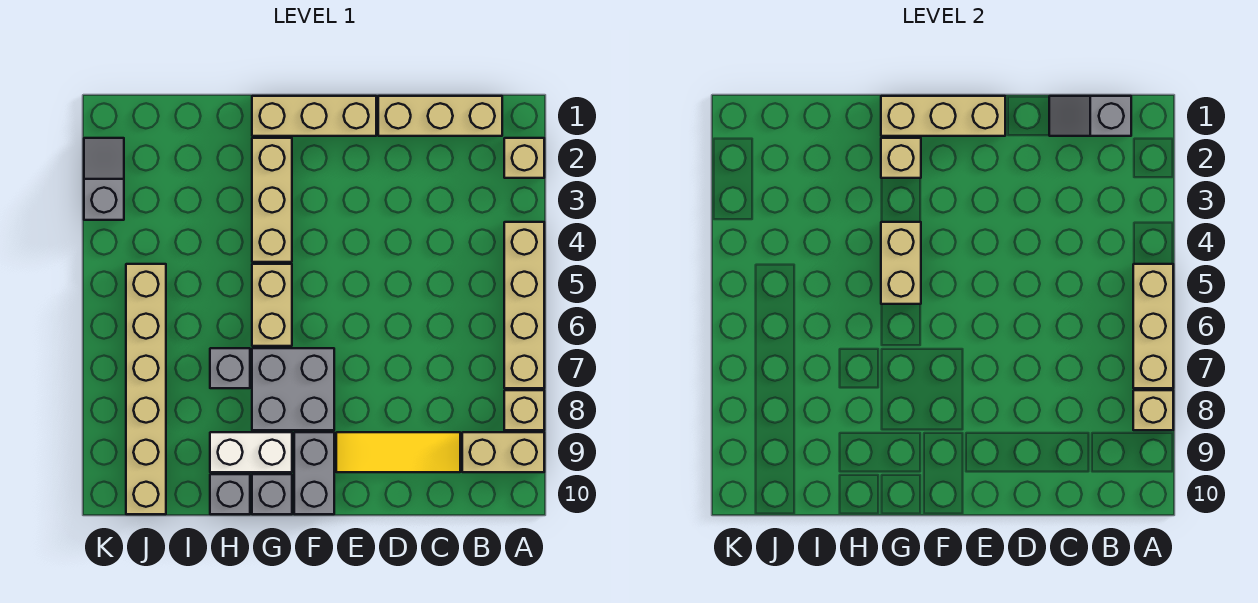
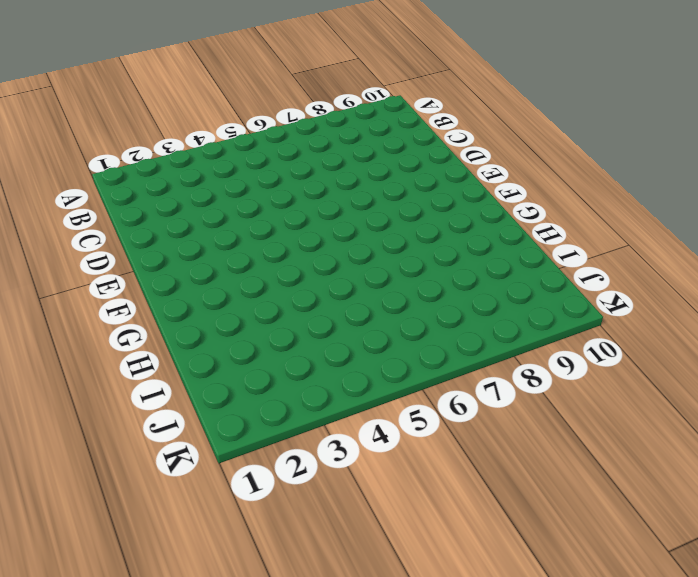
none -> tan brick A2 level 1
none -> tan brick A4:A7 level 1
none -> tan brick A8 level 1

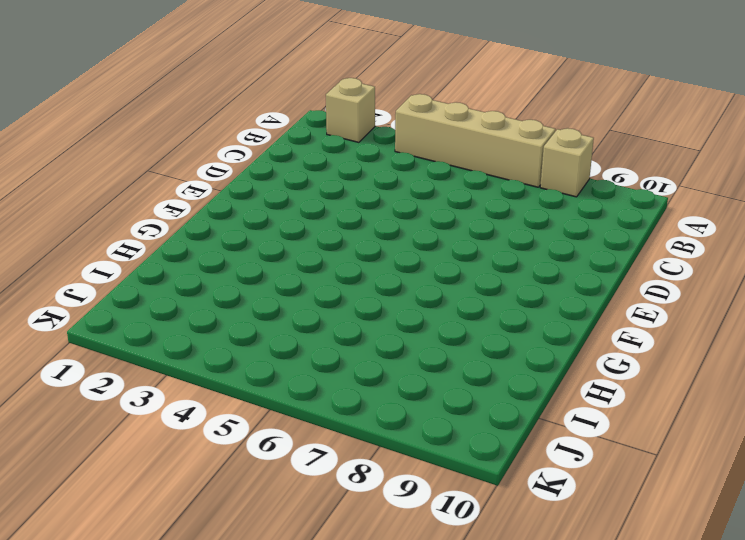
none -> tan brick A9:B9 level 1
none -> tan brick B1:D1 level 1
none -> yellow tile C9:E9 level 1

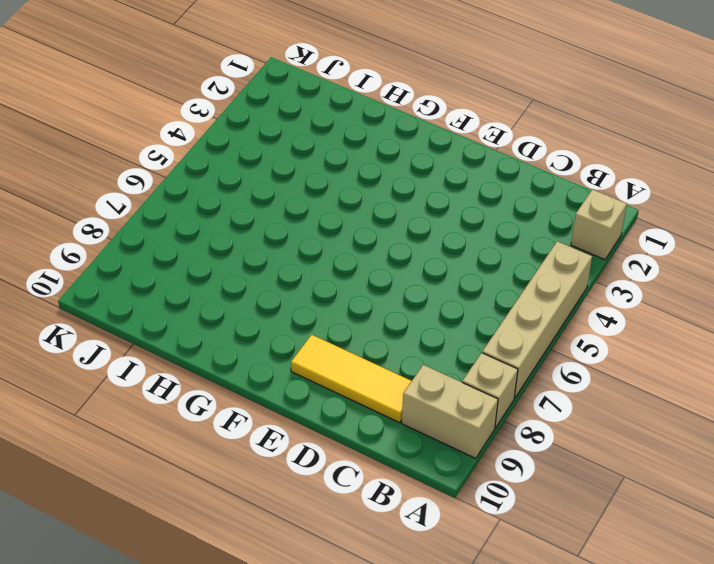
none -> tan brick B1:D1 level 1
none -> tan brick E1:G1 level 1
none -> grey brick F7:G8 level 1

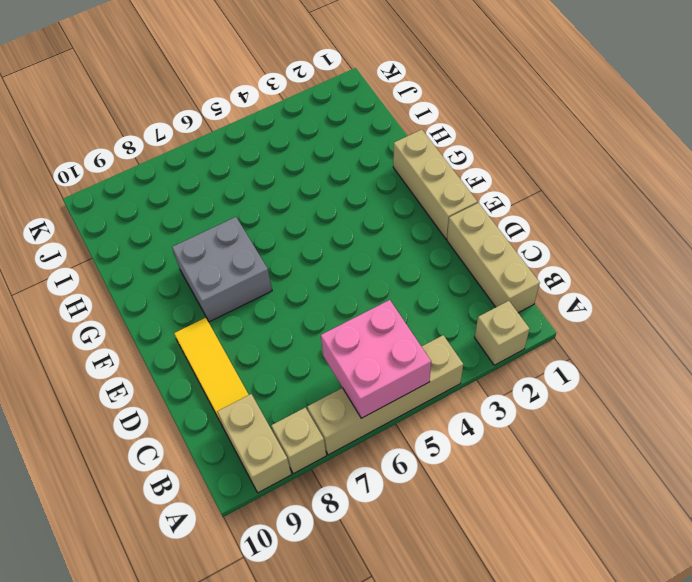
pink brick A5:B6 level 2 -> tan brick A5:A7 level 2
none -> grey brick F9:F10 level 1
none -> tan brick G2:G4 level 1
none -> tan brick G5:G6 level 1

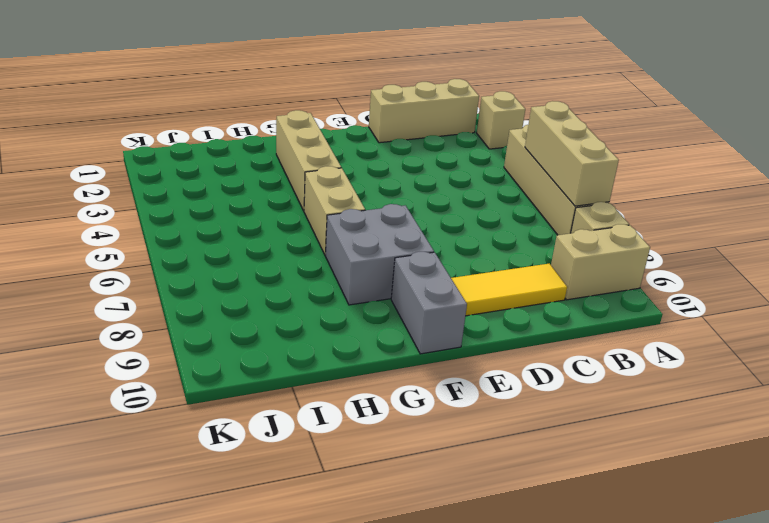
none -> tan brick E1:G1 level 1
none -> white brick G9:H9 level 1
none -> grey brick G10 level 1

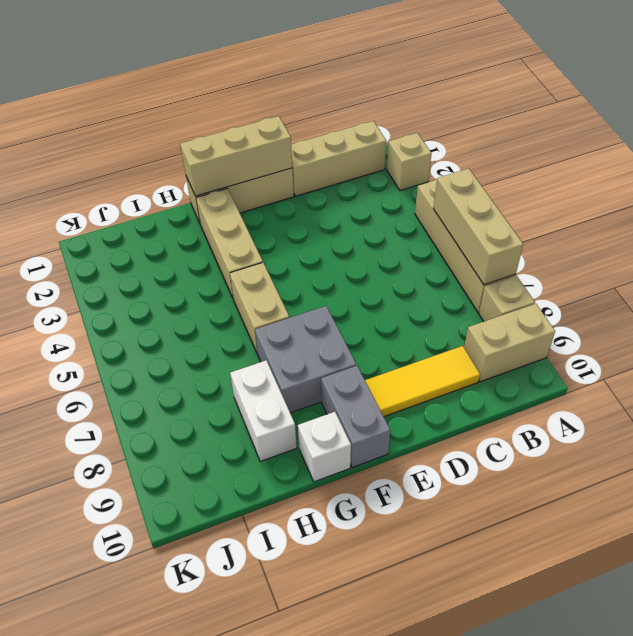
white brick G10 level 1 -> grey brick G10 level 1
white brick H8:H9 level 1 -> white brick G9:H9 level 1
none -> grey brick H7 level 1
none -> grey brick H10 level 1
none -> tan brick J5:J10 level 1

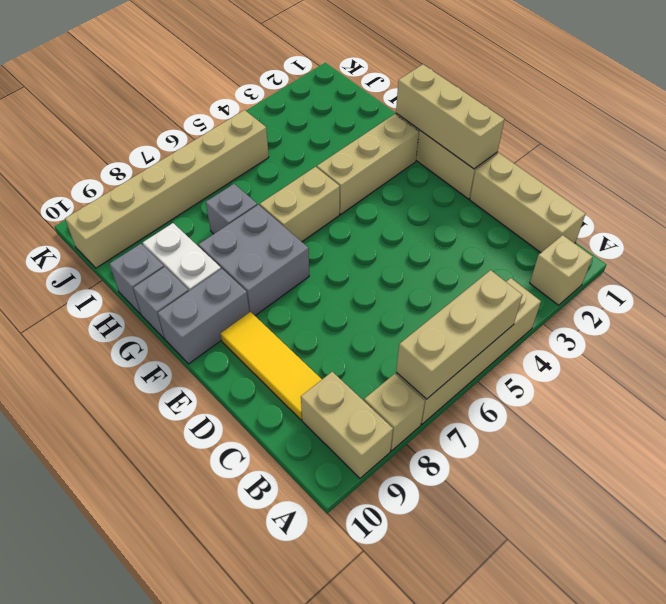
none -> grey slope K2:K3 level 1 top 3
none -> tan brick A8 level 2
none -> grey slope B1:C1 level 2 top B

